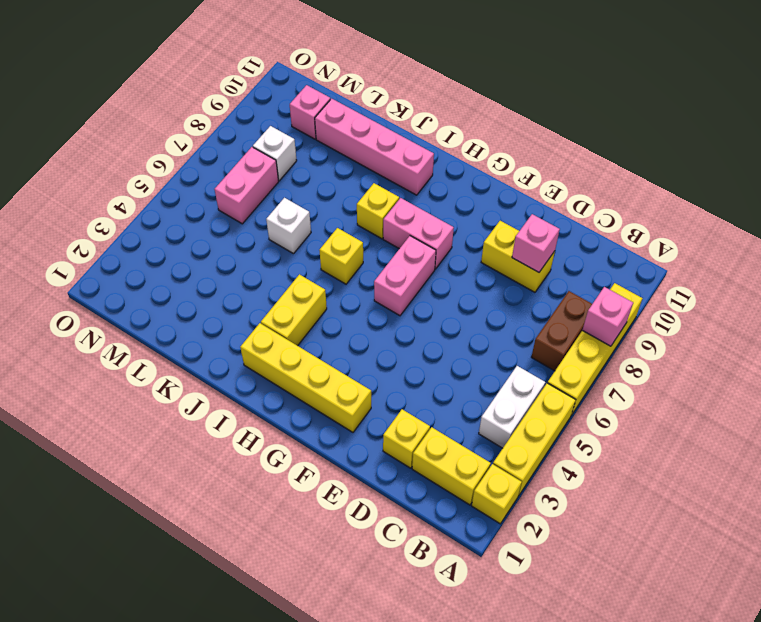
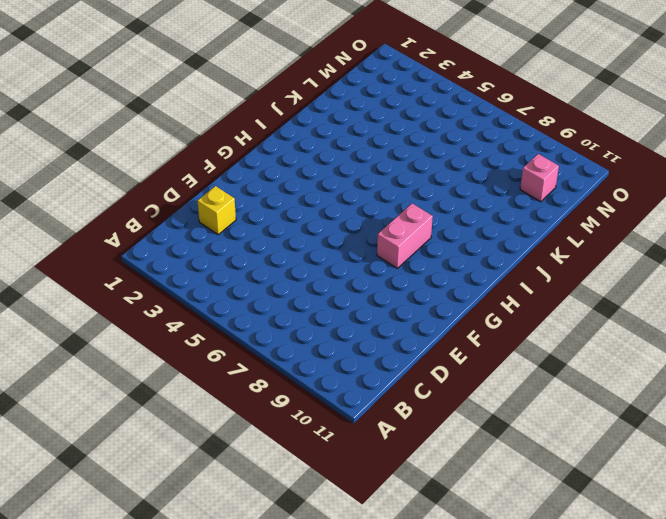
none -> yellow brick A2 level 1
none -> yellow brick A3:A5 level 1
none -> yellow brick A6:A9 level 1

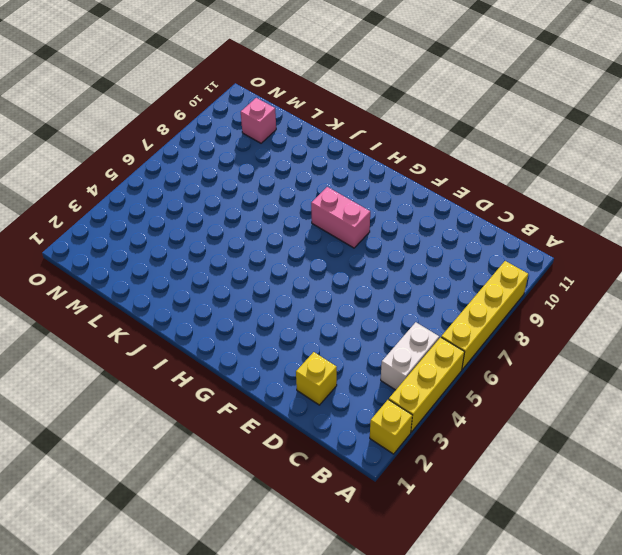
none -> yellow brick B2:C2 level 1
none -> brown brick B7:B8 level 1
none -> yellow brick D9:E9 level 1

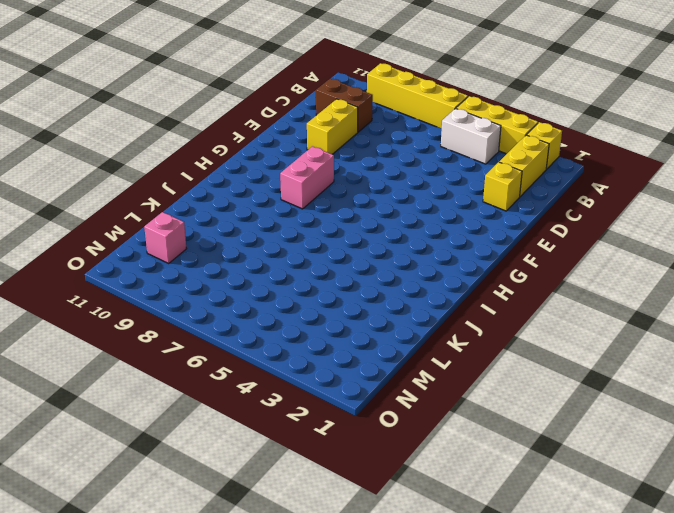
brown brick C9:C10 level 1 -> brown brick B7:B8 level 1
none -> yellow brick F2:I2 level 1
none -> pink brick G6:G7 level 1
none -> yellow brick I3:I4 level 1

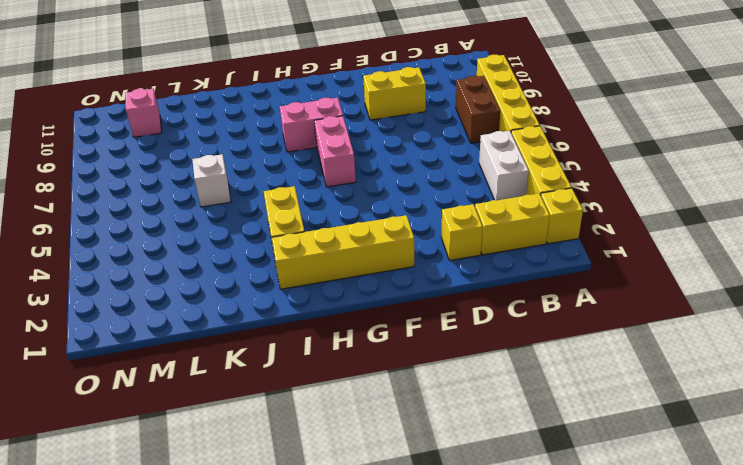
none -> yellow brick I6 level 1
none -> yellow brick I8 level 1
none -> pink brick I10:L10 level 1

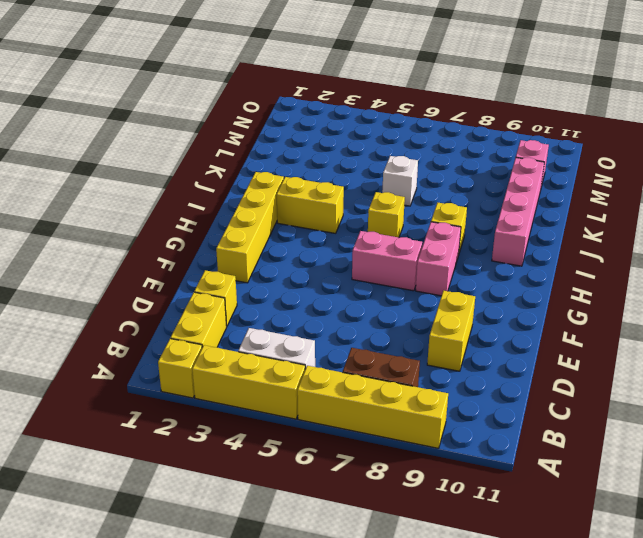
none -> pink brick M6:M7 level 1
none -> white brick M8 level 1
none -> pink brick A8 level 2

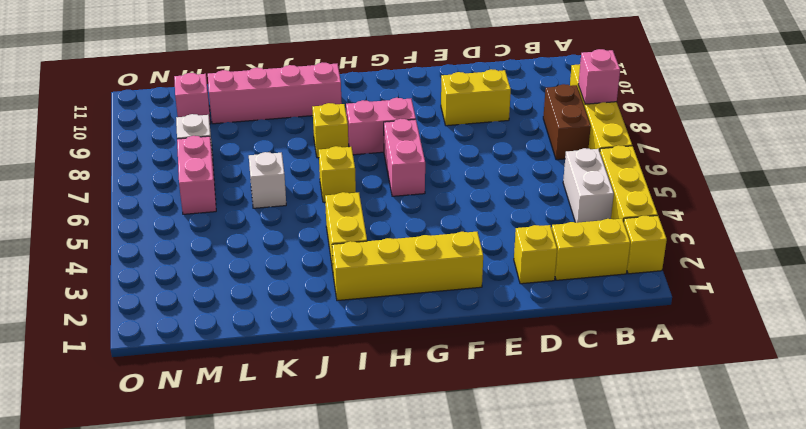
none -> pink brick D9 level 2

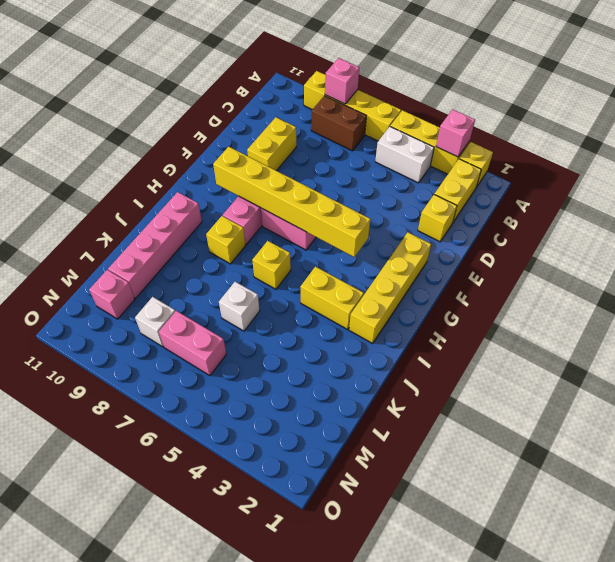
pink brick A3 level 2 -> pink brick D9 level 2
yellow brick G4:G9 level 2 -> none

